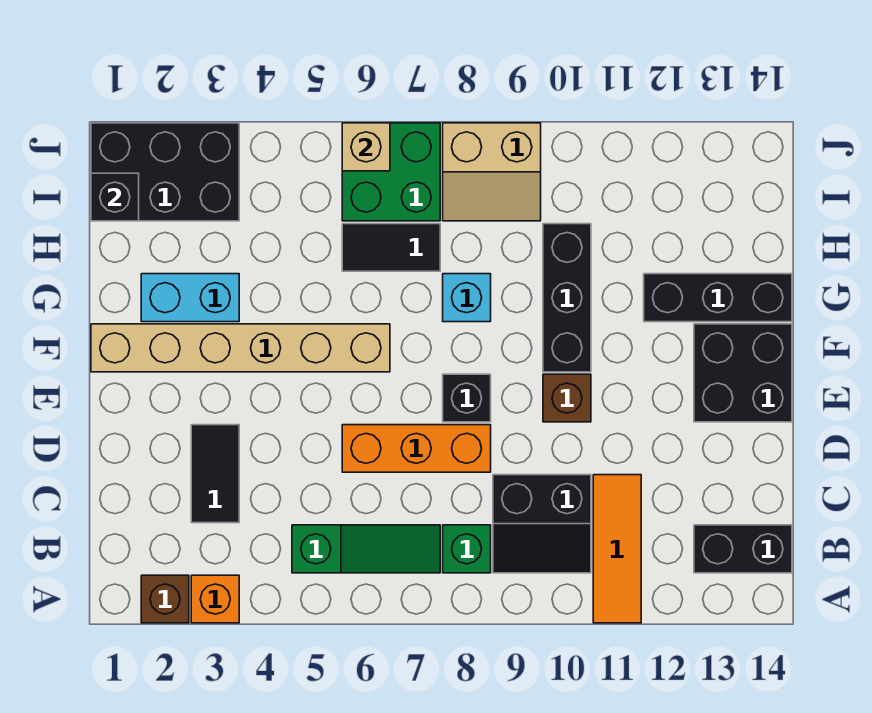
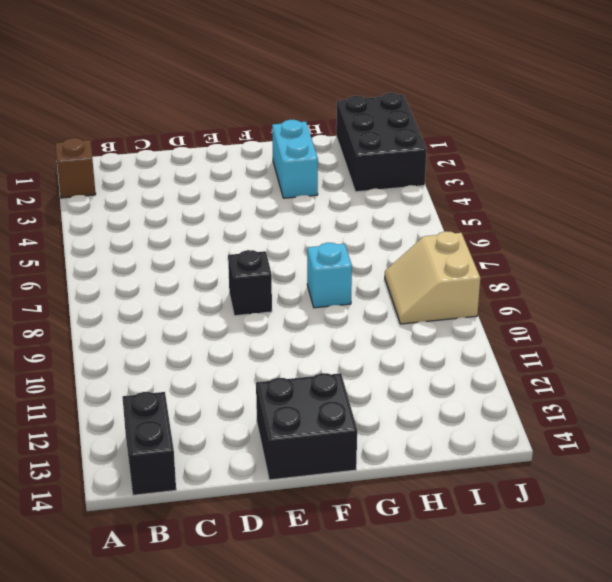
none -> orange brick A3 level 1
none -> orange tile A11:C11 level 1
none -> green slope B5:B7 level 1 top 5

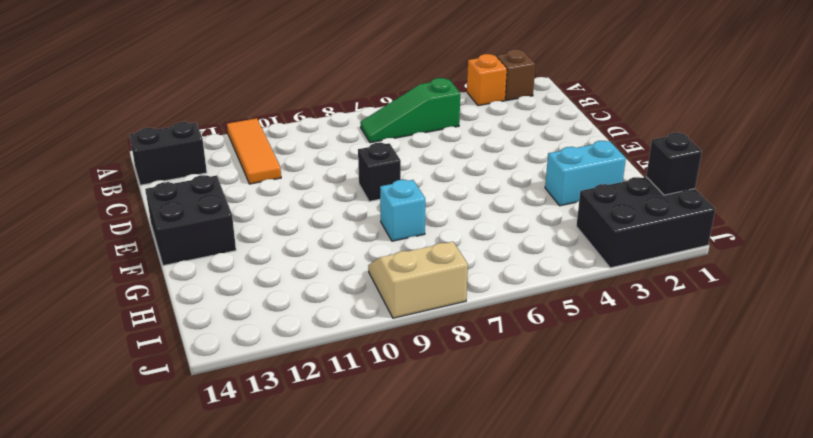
none -> green brick B8 level 1
none -> black slope B9:C10 level 1 top C
none -> black tile C3:D3 level 1

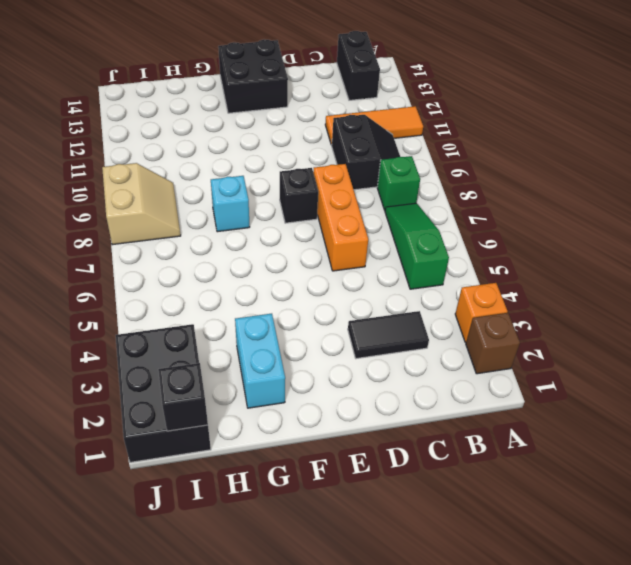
none -> brown brick E10 level 1
none -> tan brick F1:F6 level 1
none -> black brick F10:H10 level 1

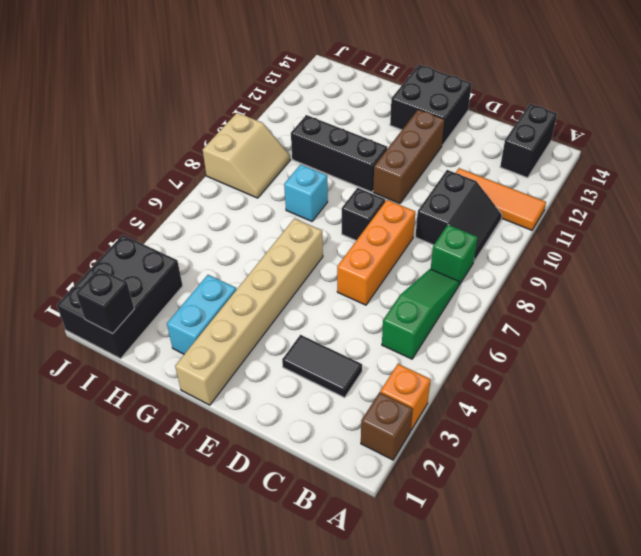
brown brick E10:E12 level 1 -> brown brick E10 level 1
none -> black brick G12:G14 level 1
none -> black tile H6:H7 level 1
none -> green brick I6:J7 level 1

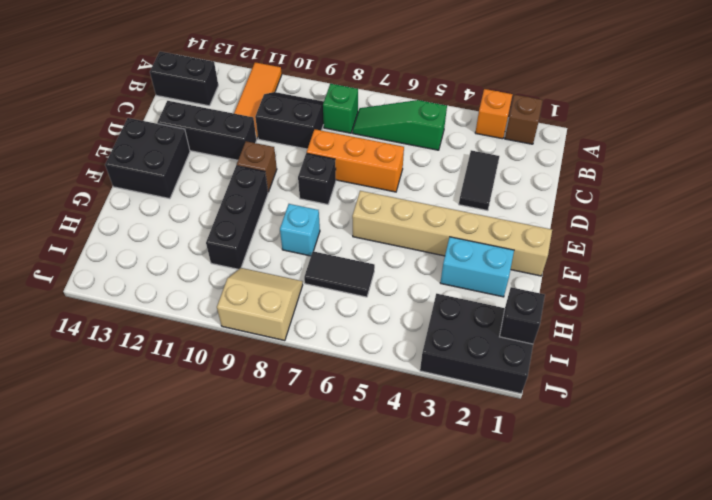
black brick D11:D13 level 1 -> black brick G12:G14 level 1
none -> green brick I6:J7 level 1
none -> tan brick J6 level 2

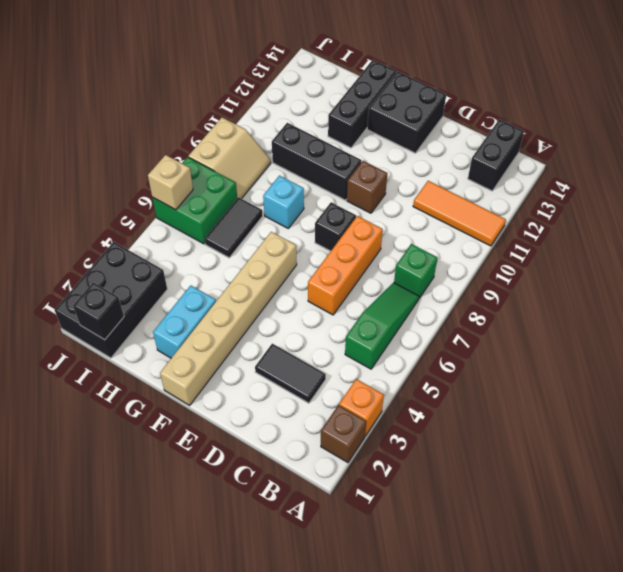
none -> black slope B9:C10 level 1 top C

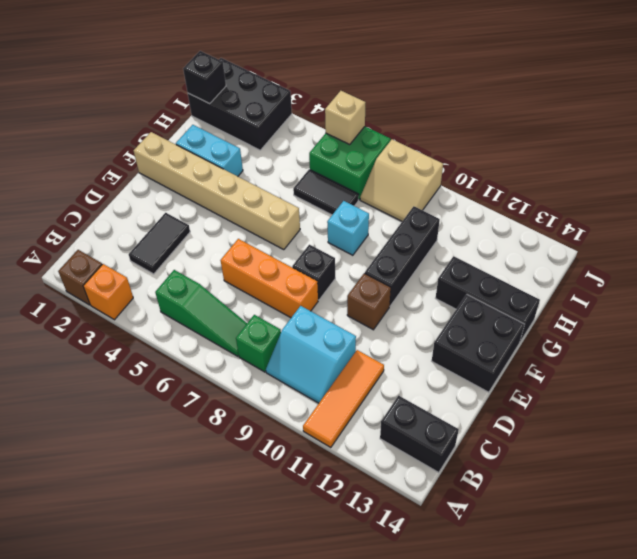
cyan slope B9:C10 level 1 top C -> black slope B9:C10 level 1 top C

